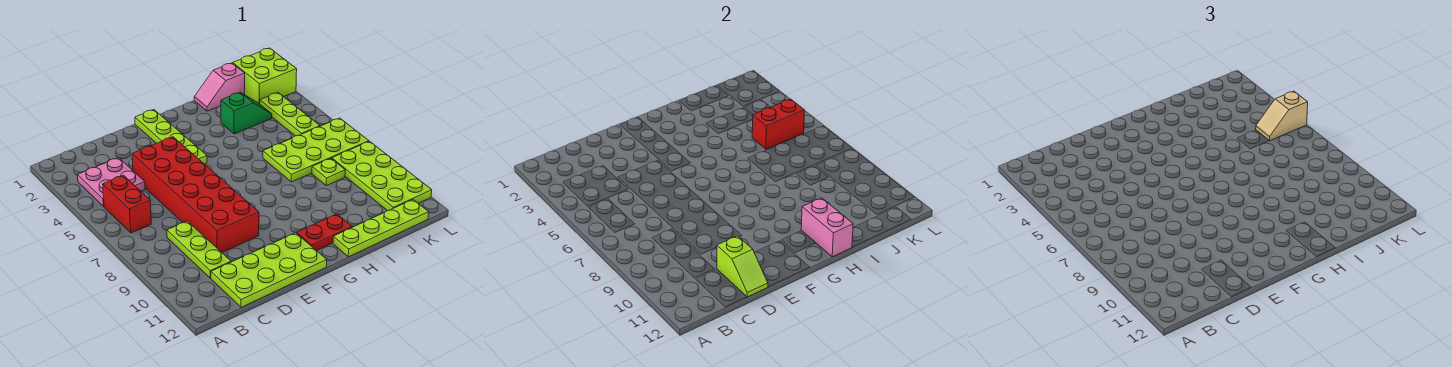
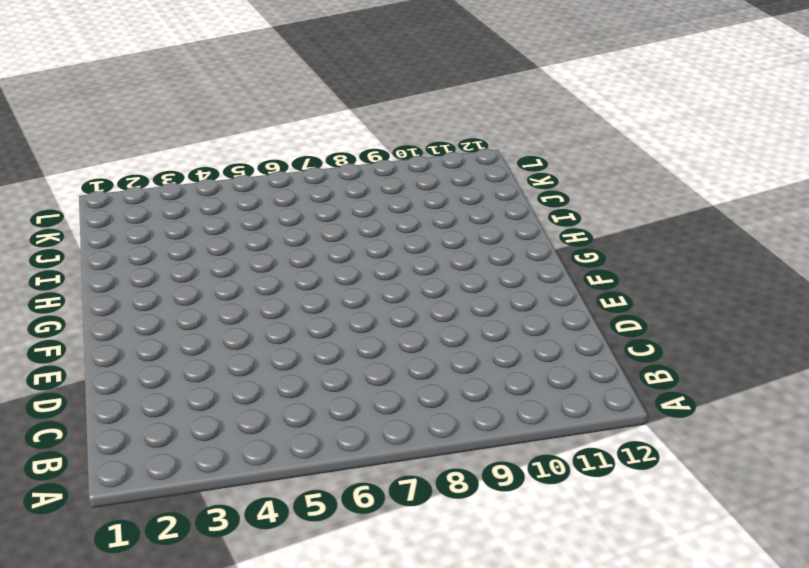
none -> pink plate B3:C4 level 1
none -> red brick B5:B6 level 1
none -> lime plate C8:C10 level 1

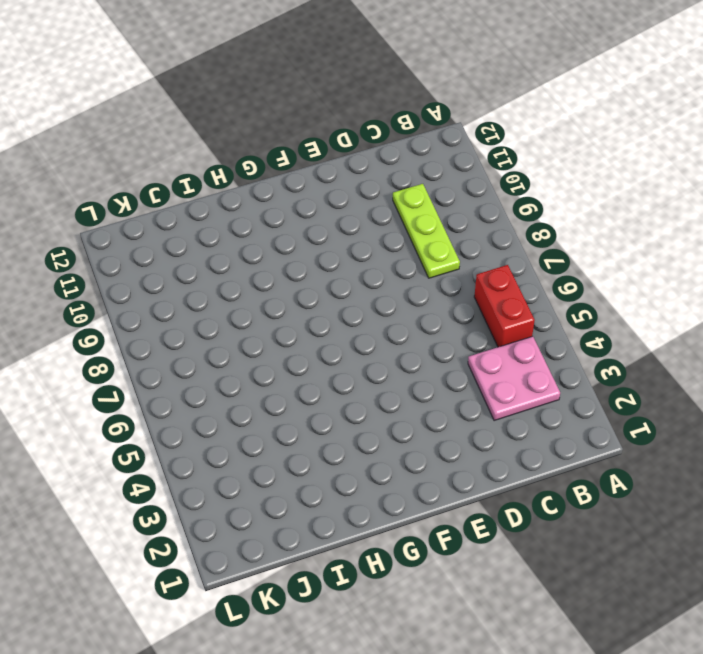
none -> lime plate C11:F12 level 1
none -> red brick D4:E9 level 1
none -> lime plate F1:F4 level 1

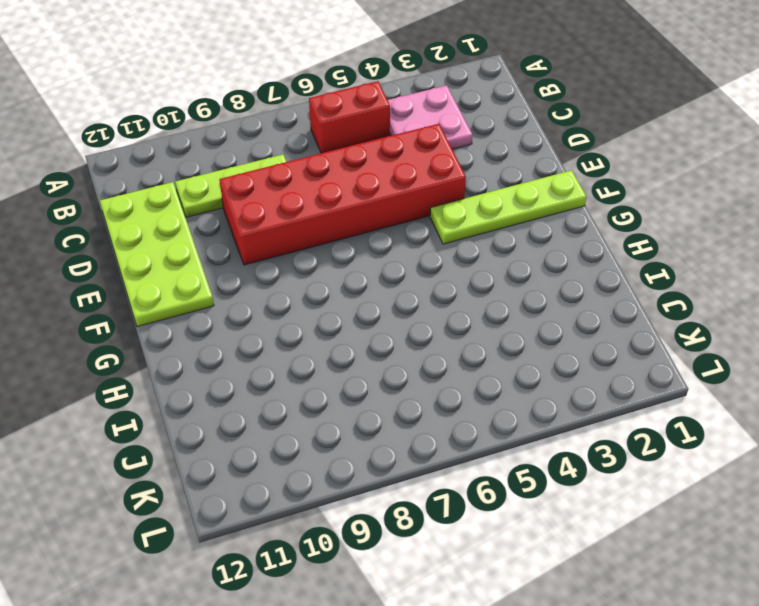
none -> red plate G11:H11 level 1
none -> lime plate H12:K12 level 1
none -> pink slope I1:J1 level 1 top J

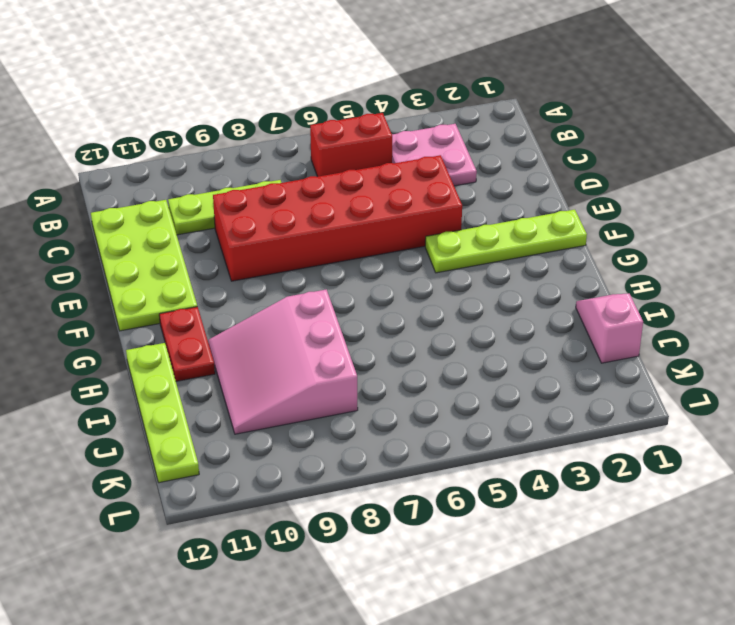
pink slope H8:J10 level 1 top 8 -> lime plate J8 level 1
none -> green slope I3:J3 level 1 top I
none -> lime plate I6:L7 level 1
none -> lime brick K1:L2 level 1

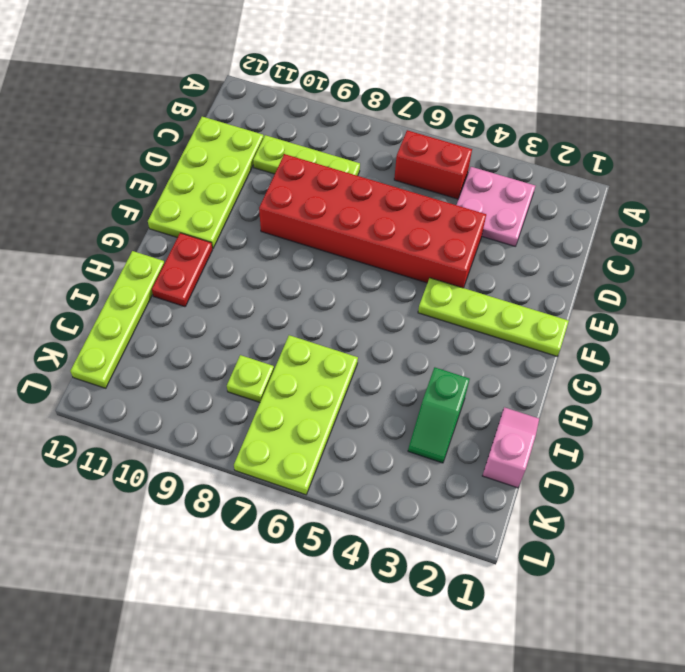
none -> lime brick K1:L2 level 1
none -> lime plate K3:K5 level 1
none -> lime plate K8:L11 level 1

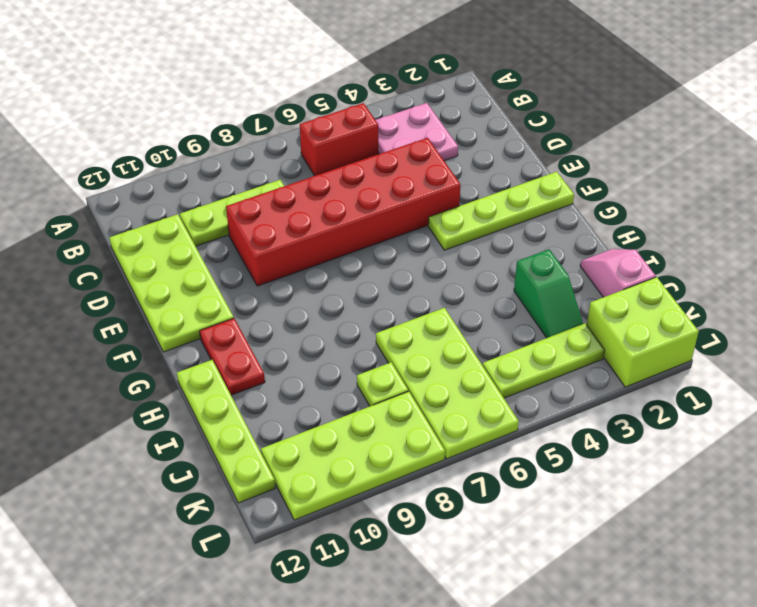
none -> lime slope D11:D12 level 2 top 11
none -> pink brick H11:H12 level 2
none -> red brick J5:K5 level 2

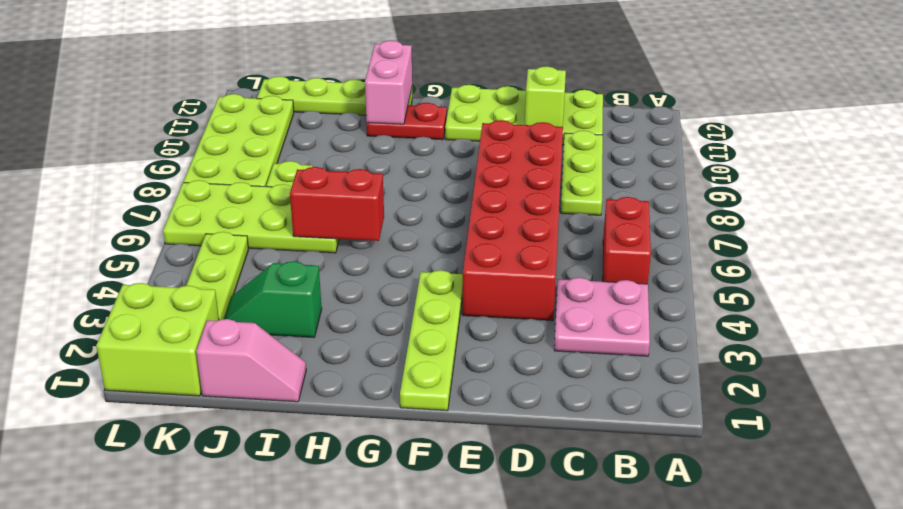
red brick H6:I6 level 2 -> red brick J5:K5 level 2
none -> tan slope K5:L5 level 3 top L

